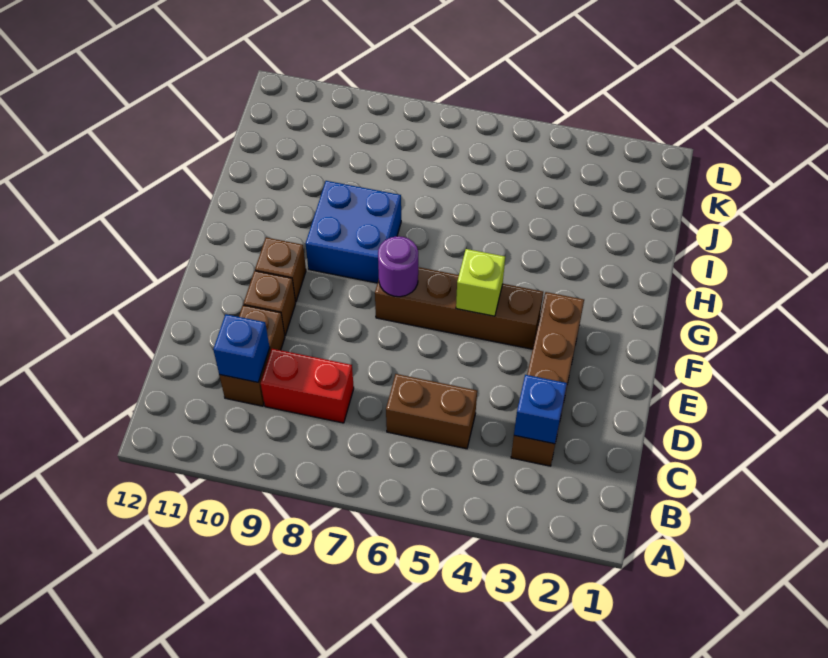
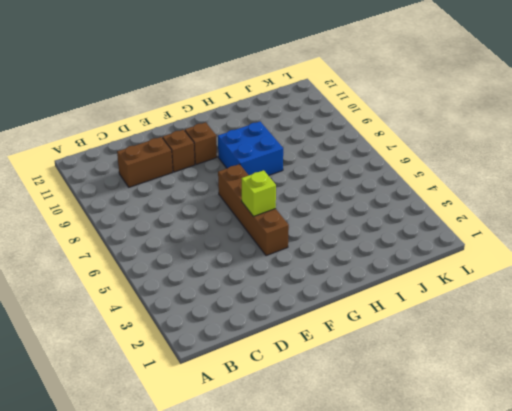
none -> brown brick C3:F3 level 1
none -> brown brick C5:C6 level 1
none -> red brick C8:C9 level 1

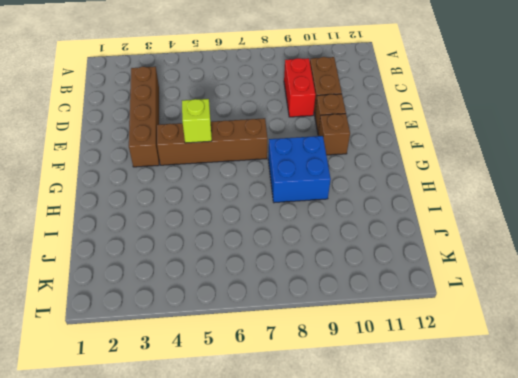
red brick C9:D9 level 1 -> red brick C8:C9 level 1
none -> brown brick C5:C6 level 1
none -> blue brick C3 level 2
none -> blue brick C10 level 2

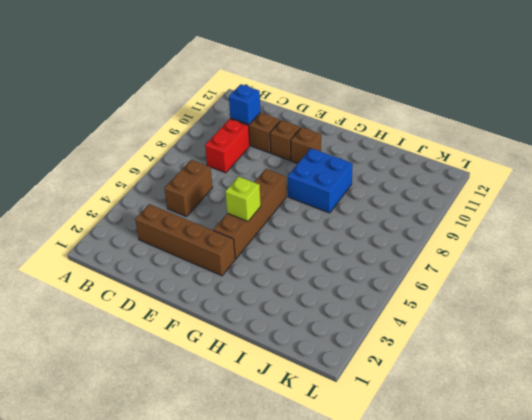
none -> blue brick C3 level 2
none -> purple round brick F7 level 2

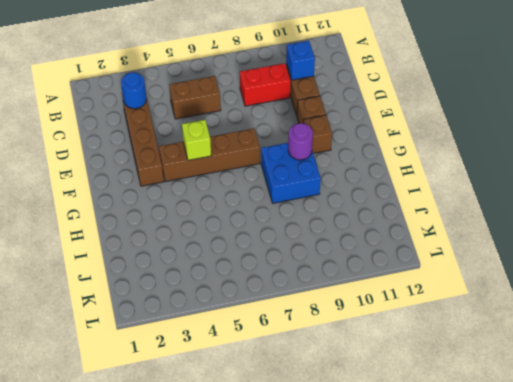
blue round brick C3 level 2 -> blue brick C3 level 2
purple round brick G9 level 2 -> purple round brick F7 level 2

